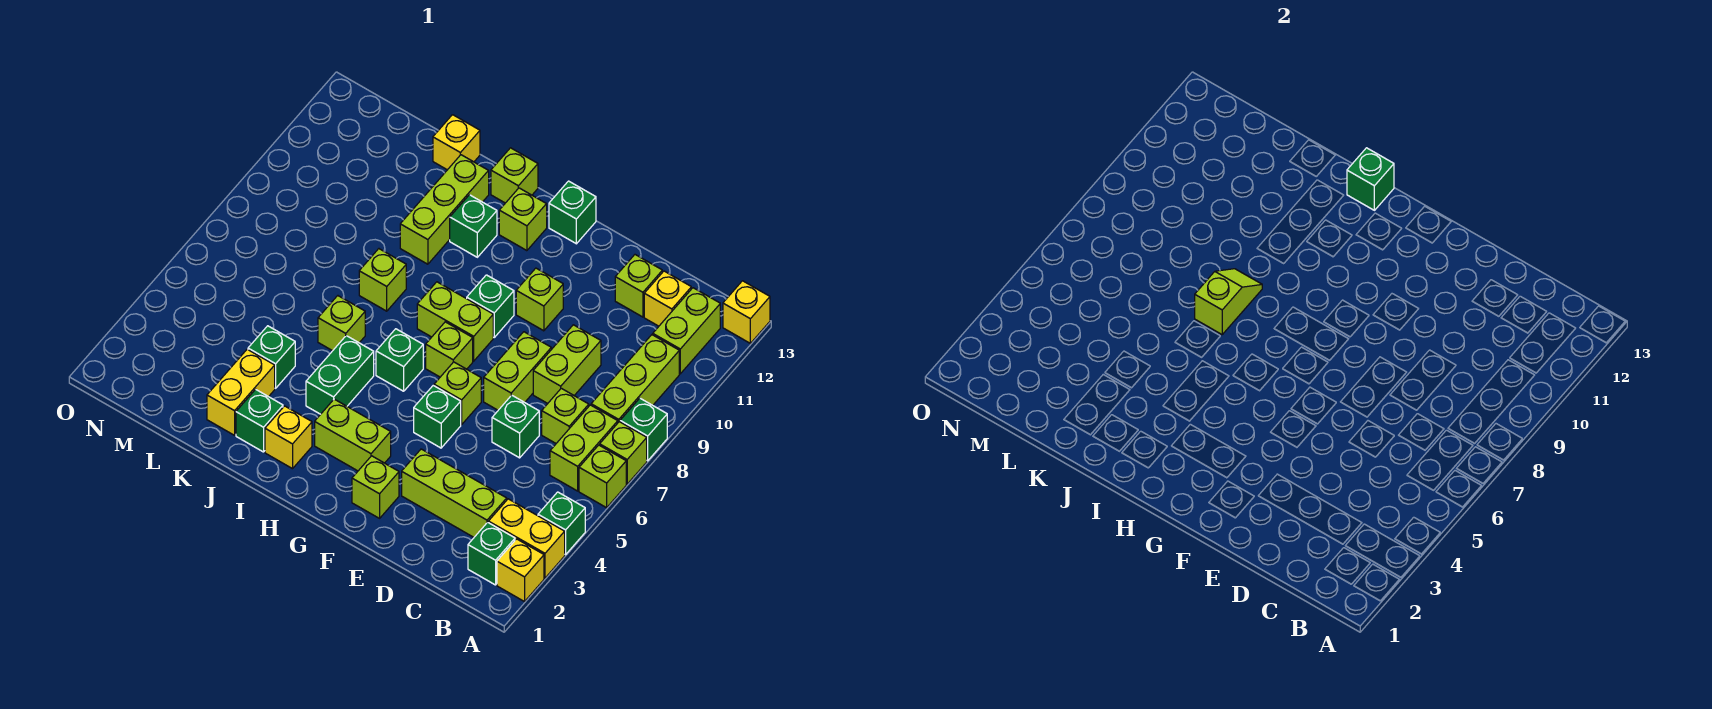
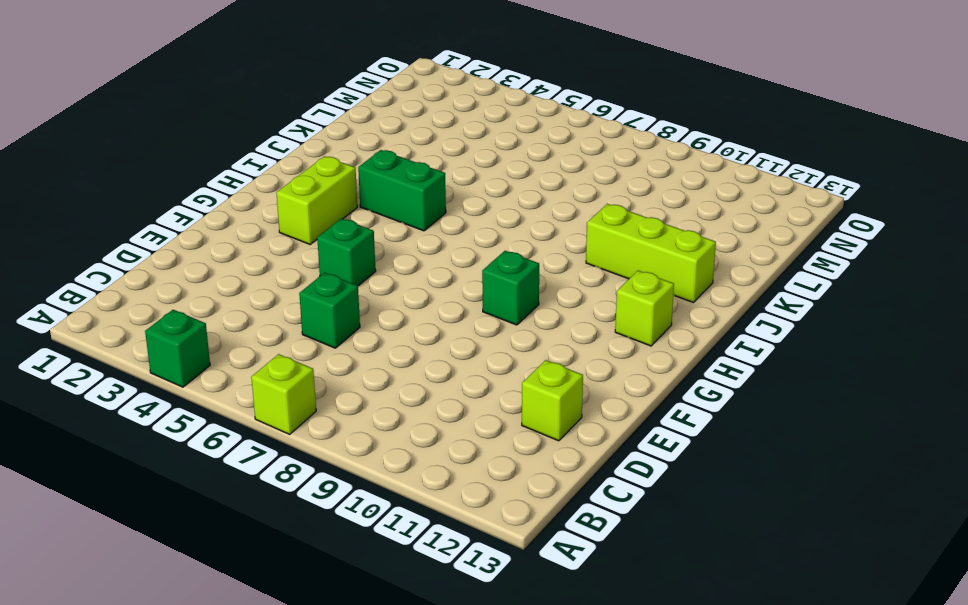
none -> yellow brick A2 level 1
none -> yellow brick A3:B3 level 1
none -> lime brick A6 level 1
none -> green brick A8 level 1

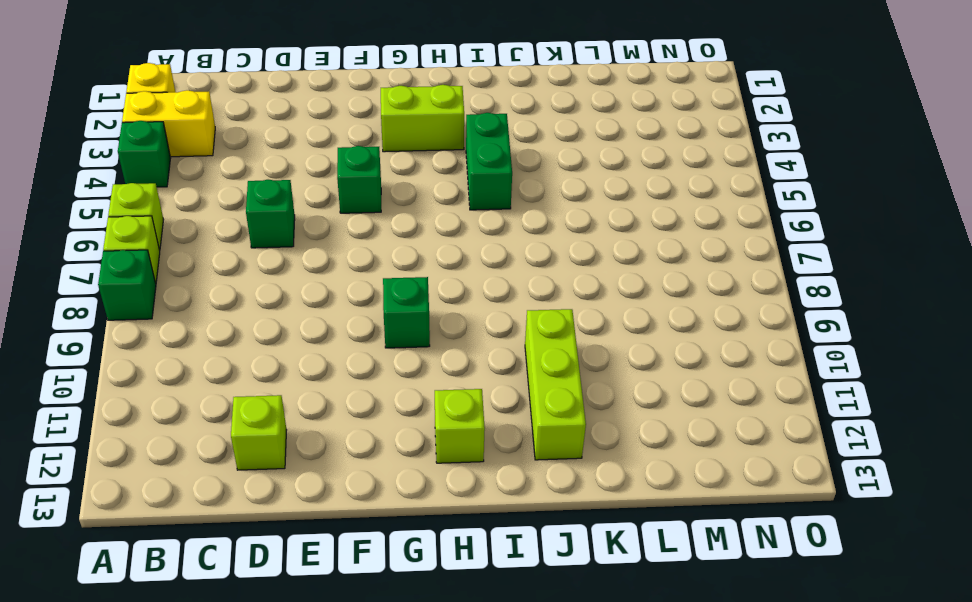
none -> yellow brick A13 level 1
none -> green brick B2 level 1
none -> lime brick B6:B7 level 1
none -> lime brick B8:B10 level 1

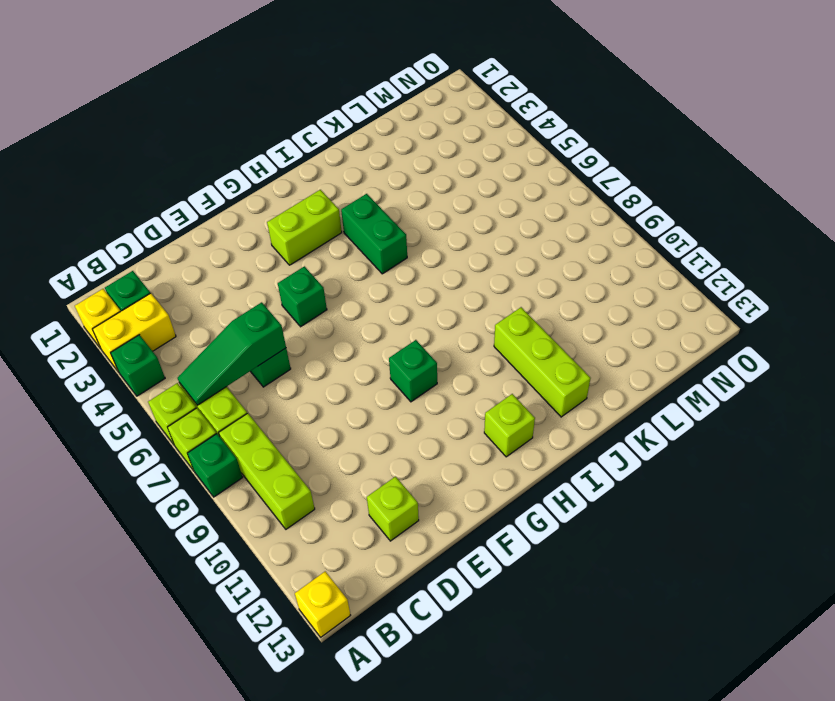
green slope B6:D6 level 2 top D -> none
none -> lime brick B11:B12 level 1
none -> lime brick C3:E3 level 1
none -> lime brick C7 level 1
none -> yellow brick C12 level 1

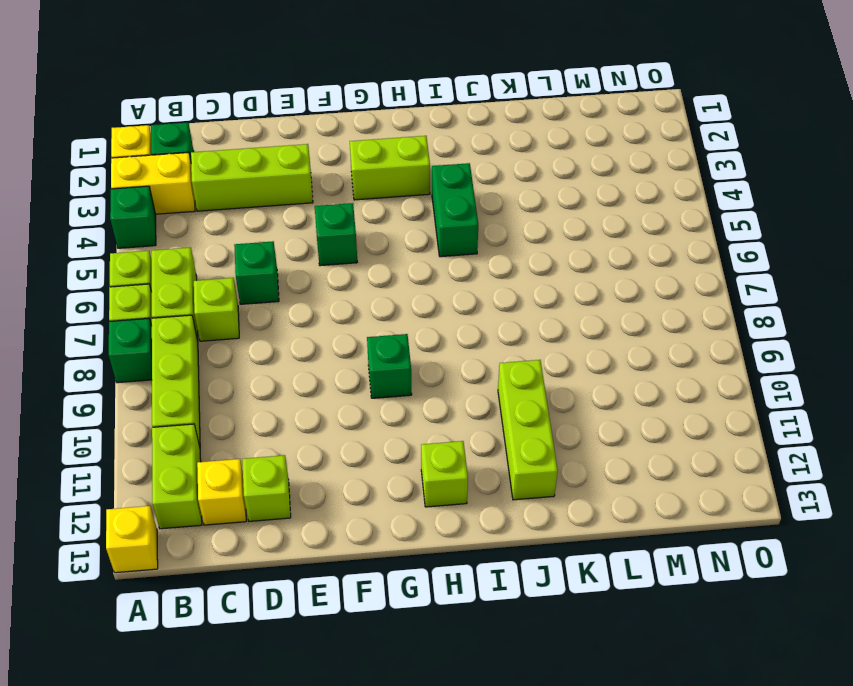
none -> lime brick D8:D9 level 1
none -> lime brick E7:E8 level 1
none -> lime brick F2 level 1
none -> lime brick F6 level 1

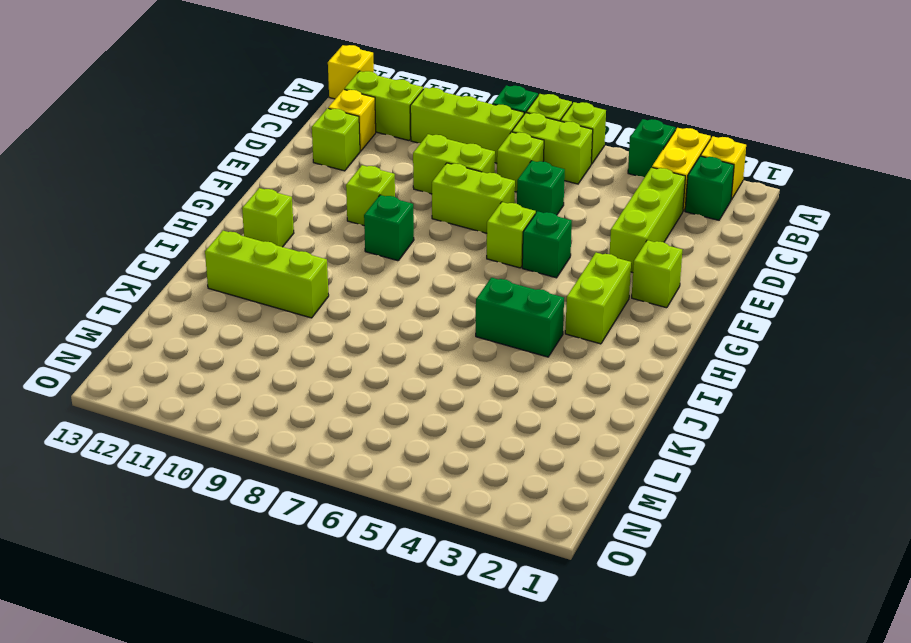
none -> lime brick G7 level 1
none -> lime brick G8:H8 level 1
none -> green brick G13 level 1
none -> green brick H6 level 1

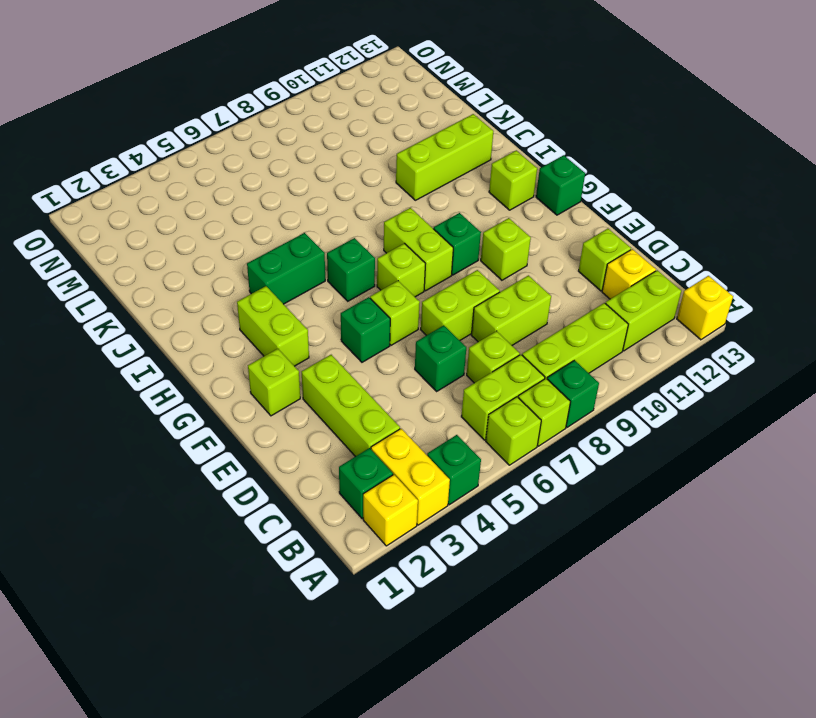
none -> yellow brick I2 level 1
none -> green brick I11 level 1
none -> lime brick I13 level 1
none -> green brick J2 level 1

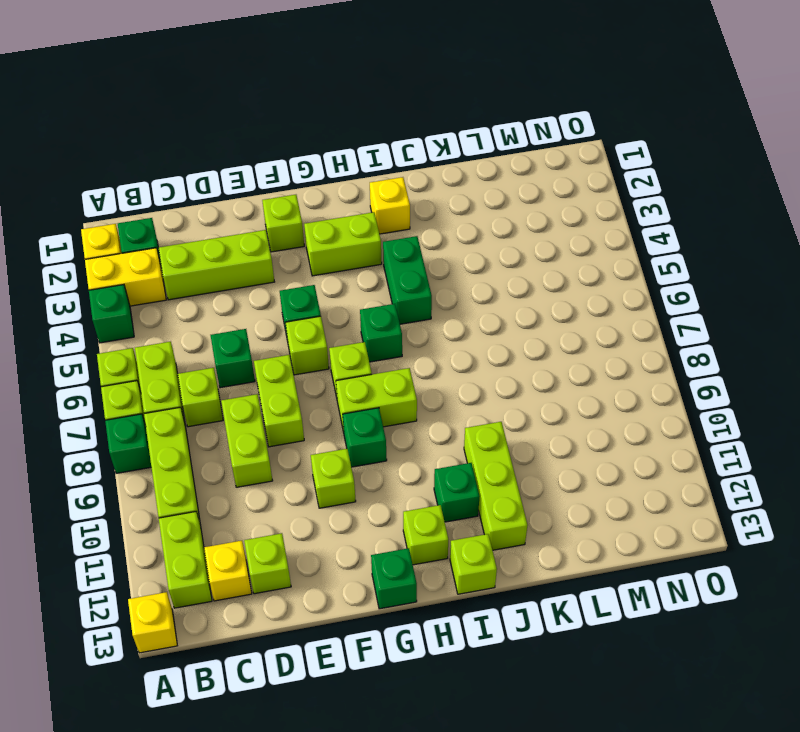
none -> green brick J2 level 1
none -> lime brick J6 level 1
none -> lime brick J8 level 1
none -> yellow brick K2:K3 level 1

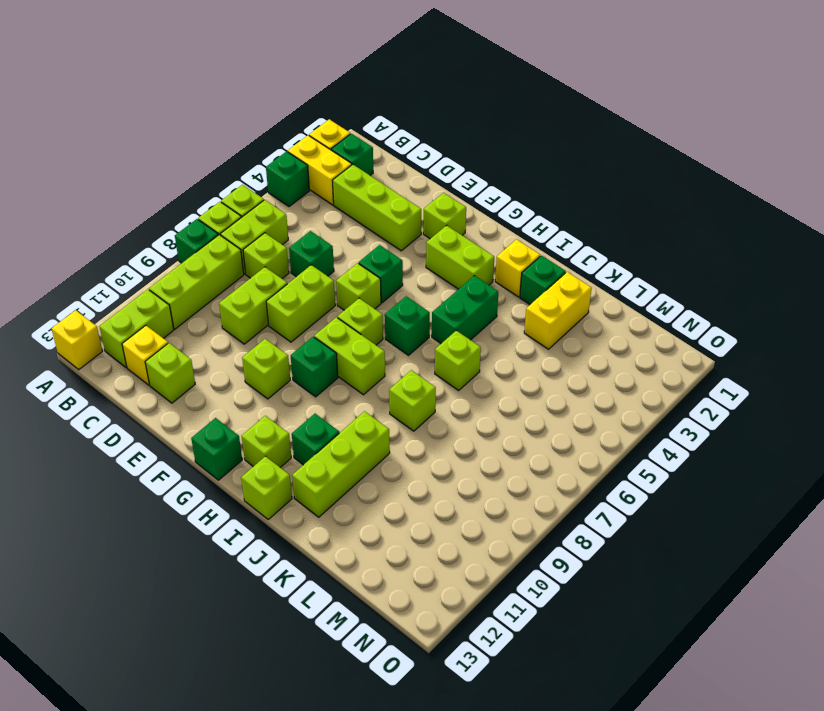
none -> green brick K4 level 1
none -> yellow brick K13 level 1
none -> green brick I13 level 2
none -> lime slope J7:J8 level 2 top 7

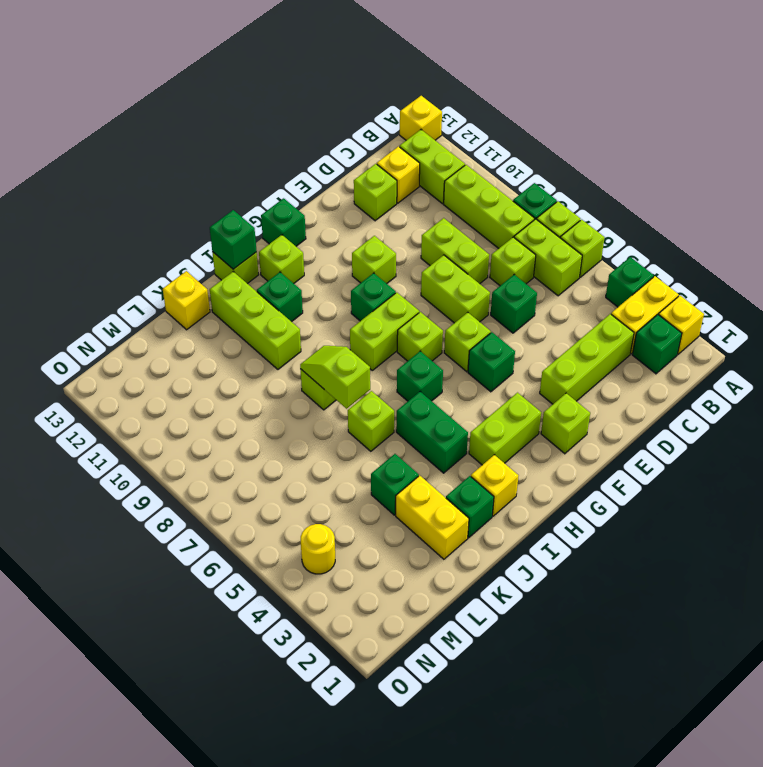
yellow round brick N4 level 1 -> none

